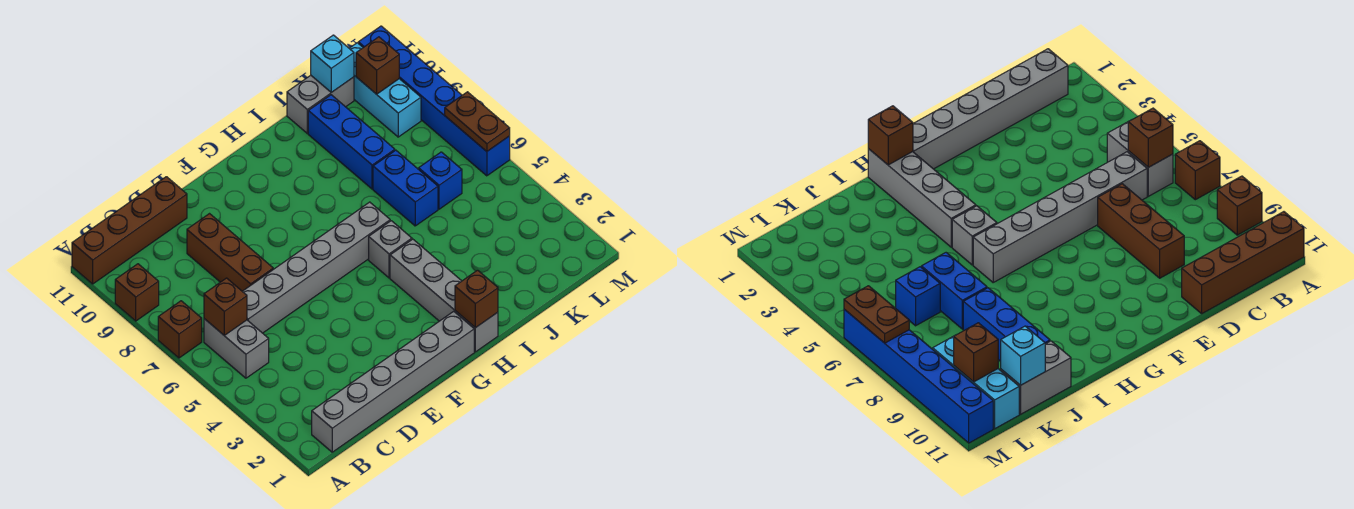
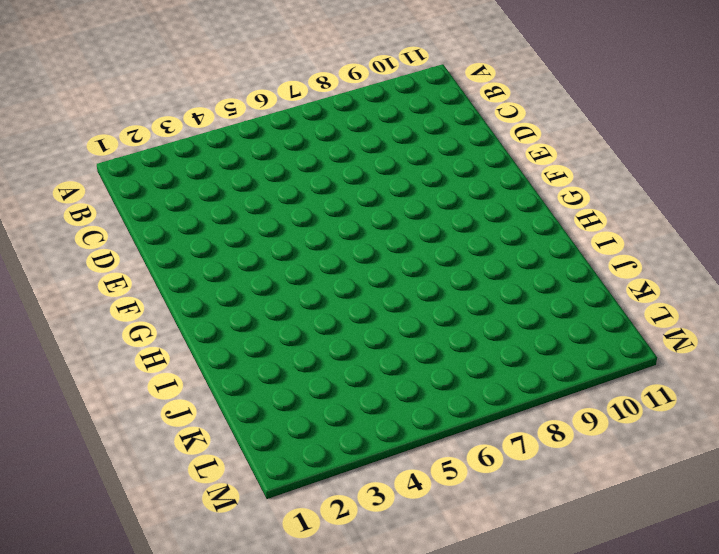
none -> brown brick A7 level 1
none -> brown brick A9 level 1
none -> brown brick A11:D11 level 1

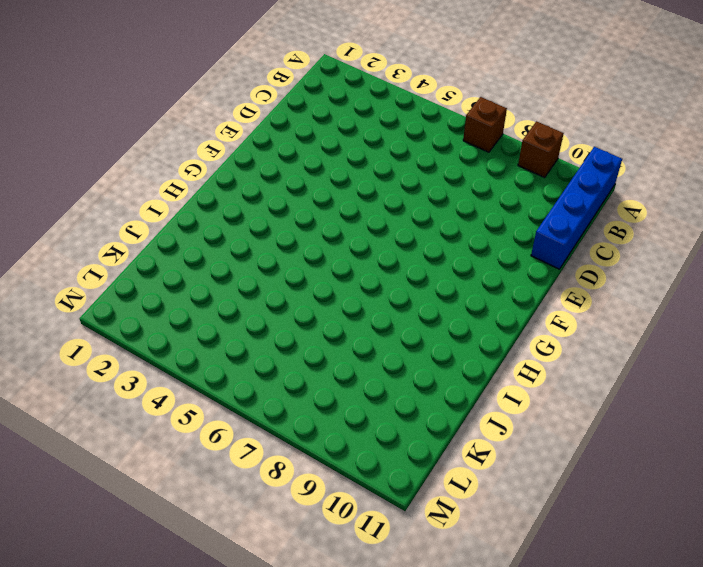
blue brick A11:D11 level 1 -> brown brick A11:D11 level 1
none -> grey brick B1:G1 level 1
none -> grey brick B5:B6 level 1
none -> grey brick C6:H6 level 1

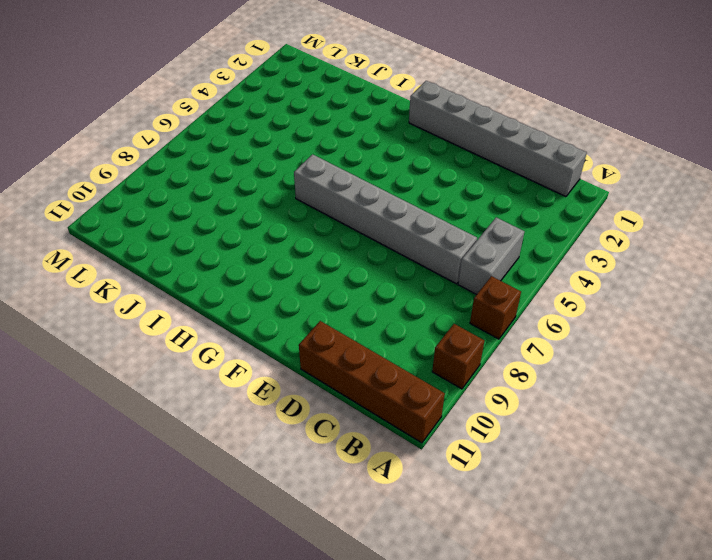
none -> brown brick D7:D9 level 1
none -> grey brick H1:H4 level 1
none -> grey brick H5 level 1

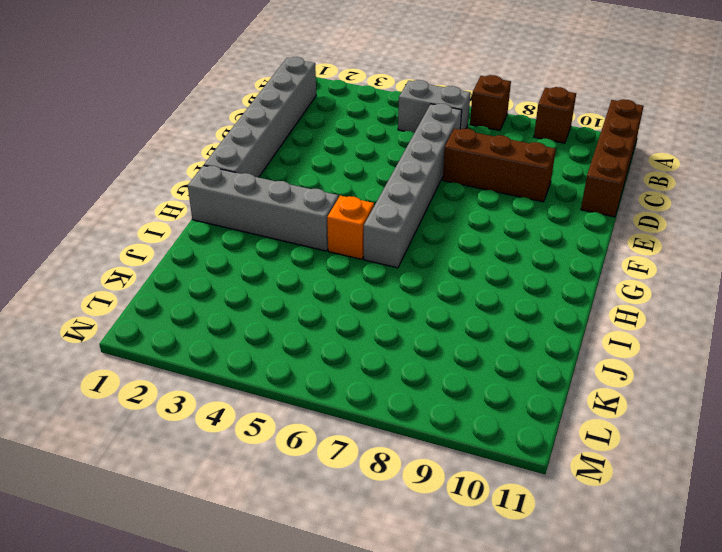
orange brick H5 level 1 -> grey brick H5 level 1
none -> blue brick J6:J7 level 1
none -> blue brick J8:J10 level 1
none -> grey brick J11:K11 level 1

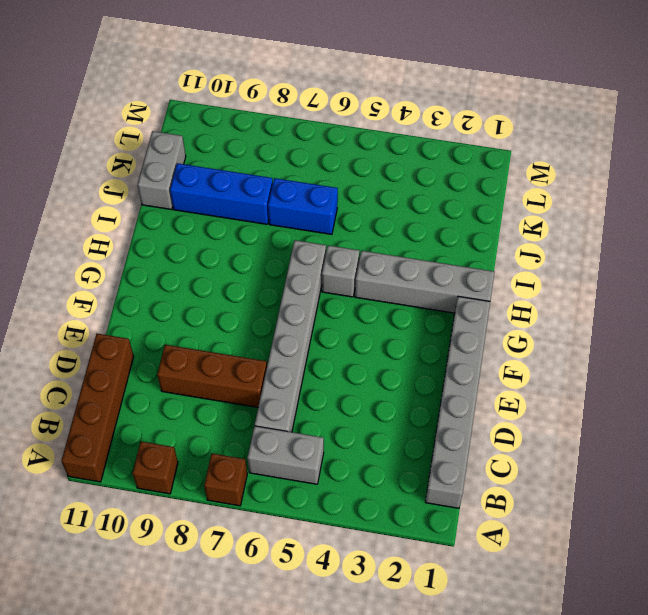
none -> blue brick K6 level 1
none -> cyan brick L9:L11 level 1
none -> blue brick M6:M11 level 1

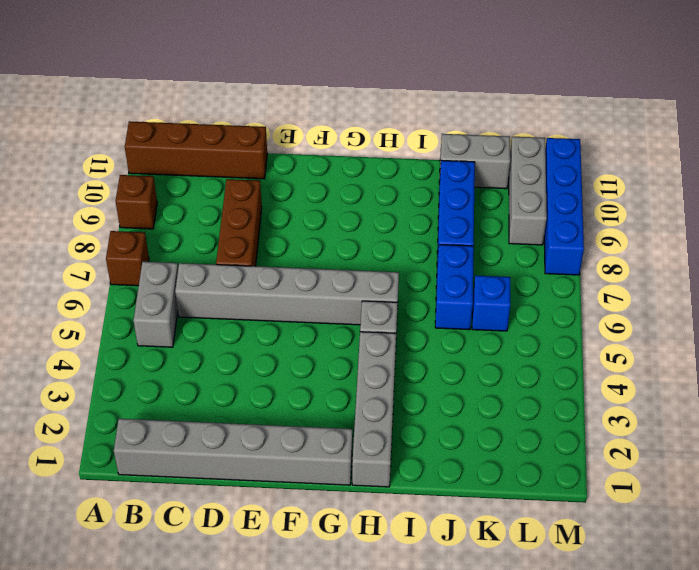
grey brick L9:L11 level 1 -> cyan brick L9:L11 level 1
blue brick M8:M11 level 1 -> blue brick M6:M11 level 1
none -> brown brick B6 level 2
none -> brown brick H1 level 2
none -> cyan brick K11 level 2

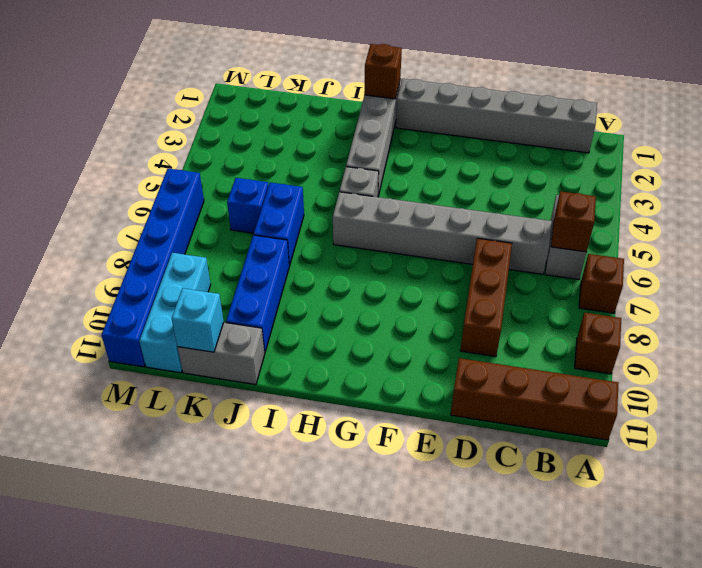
none -> brown brick L10 level 2
none -> brown plate M6:M7 level 2

